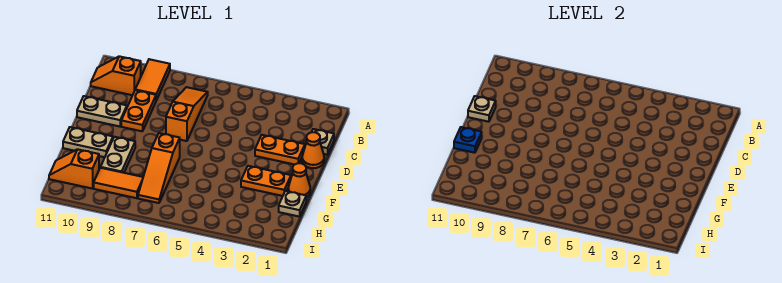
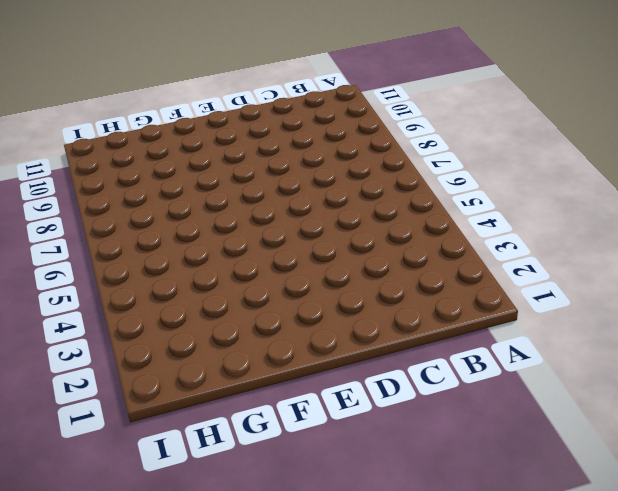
none -> orange tile A9:B9 level 1
none -> orange slope B7:D7 level 1 top D
none -> orange slope B10:B11 level 1 top 10

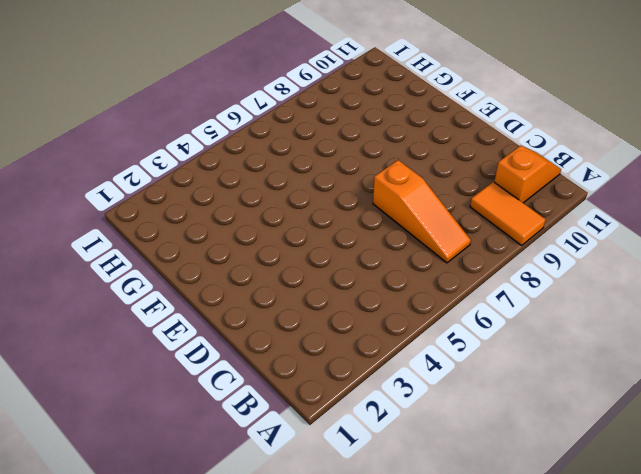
none -> tan plate C1 level 1
none -> orange plate C9:D9 level 1
none -> orange cone D1 level 1

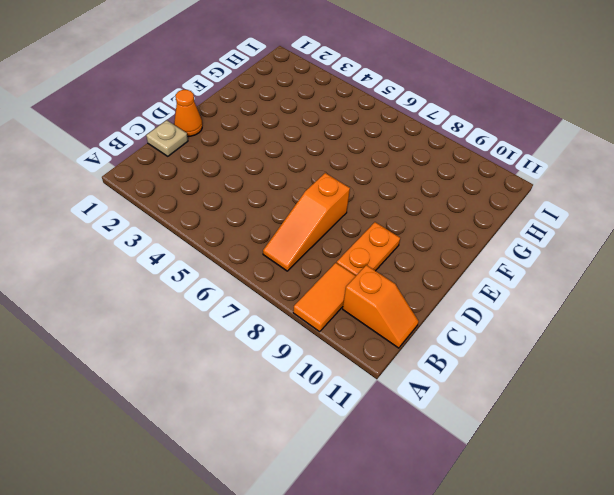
none -> orange plate D2:D3 level 1
none -> tan plate D10:D11 level 1
none -> orange cone F1 level 1

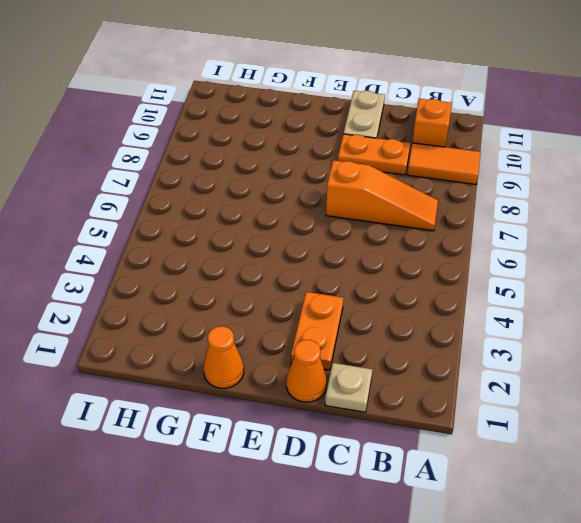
none -> orange plate F2:F3 level 1
none -> orange slope F7:H7 level 1 top F
none -> tan plate F9:G9 level 1

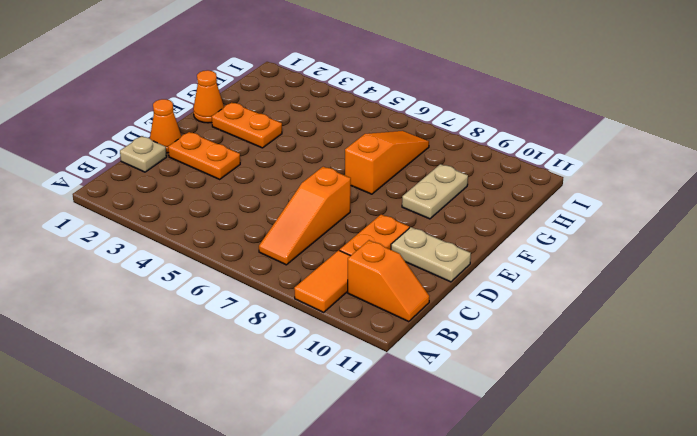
none -> tan plate F10:F11 level 1
none -> tan plate G1 level 1
none -> orange tile H8:H9 level 1

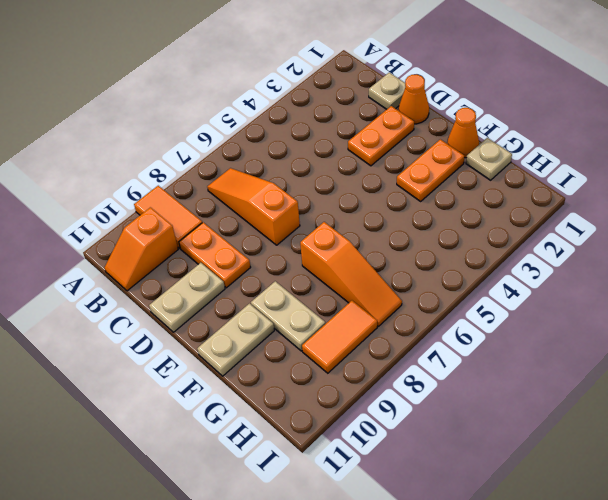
none -> orange slope H10:H11 level 1 top 10
none -> tan plate D11 level 2
none -> blue plate F11 level 2

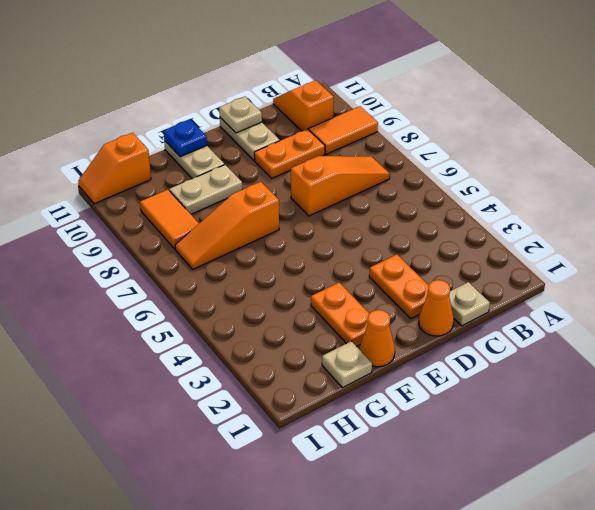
orange slope H11:I11 level 1 top H -> orange slope H10:H11 level 1 top 10

